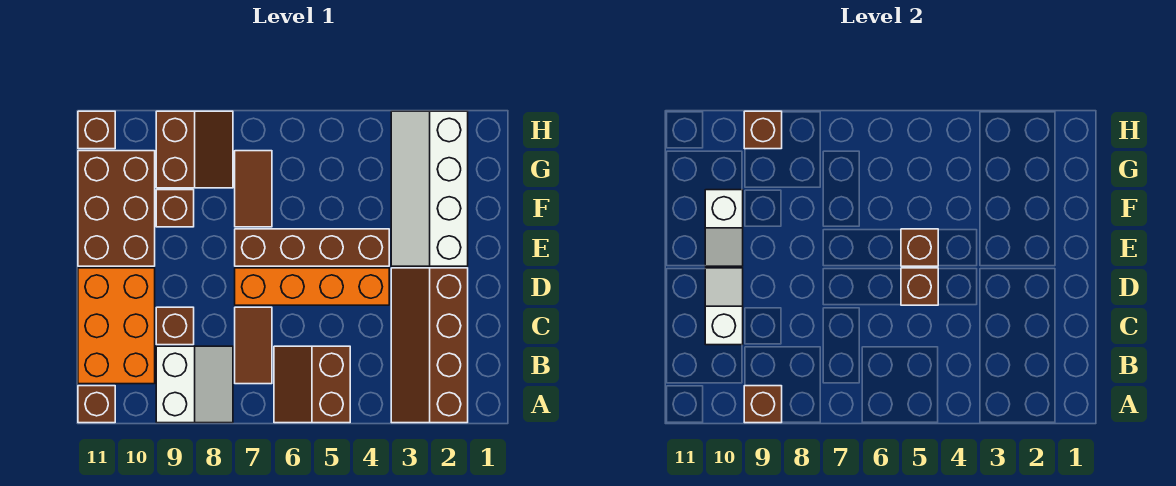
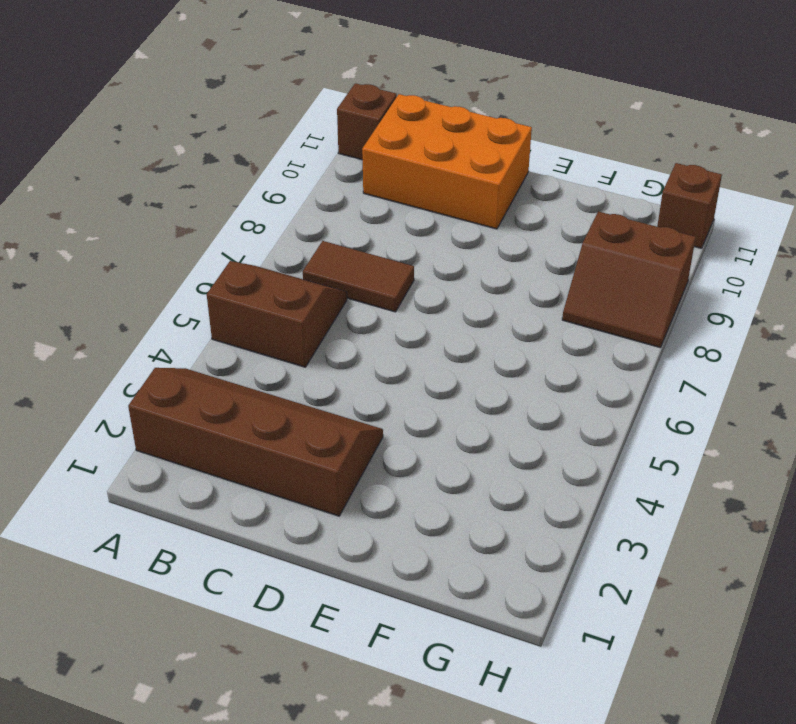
none -> white slope A8:B9 level 1 top 9
none -> brown brick C9 level 1
none -> orange brick D4:D7 level 1

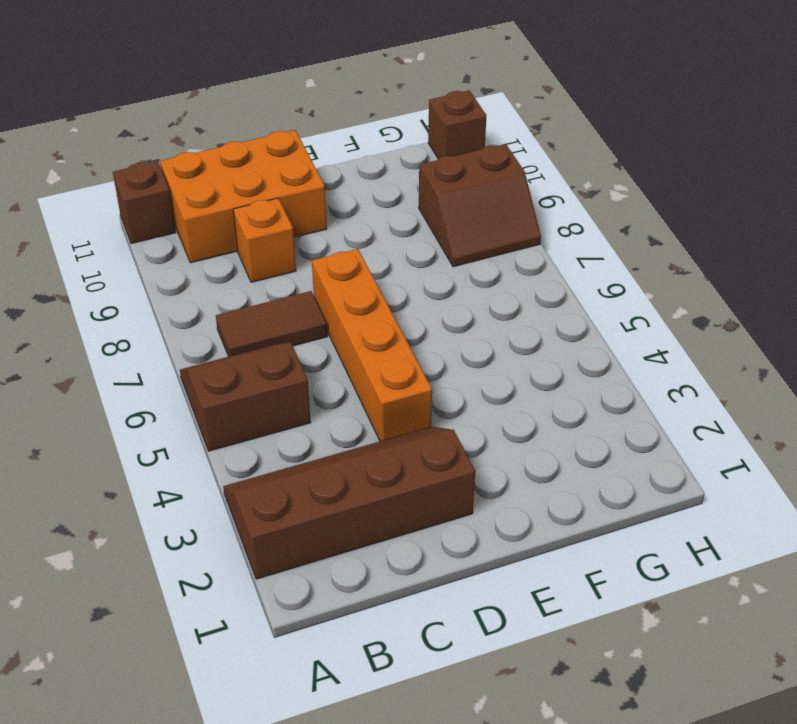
orange brick C9 level 1 -> brown brick C9 level 1
none -> white slope A8:B9 level 1 top 9
none -> white slope E2:H3 level 1 top 2
none -> brown brick E4:E7 level 1

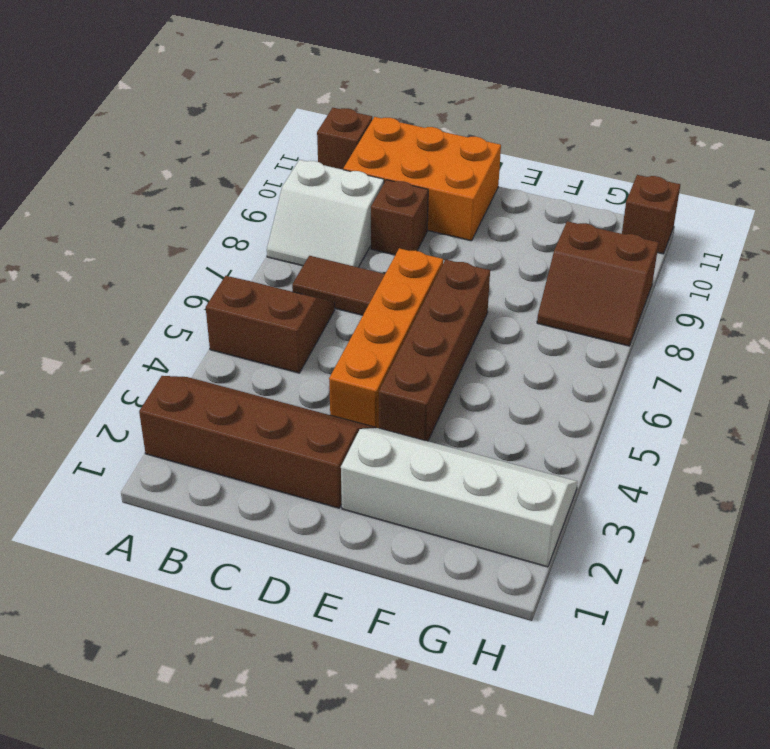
none -> brown brick E10:G11 level 1
none -> brown tile F7:G7 level 1
none -> brown brick F9 level 1

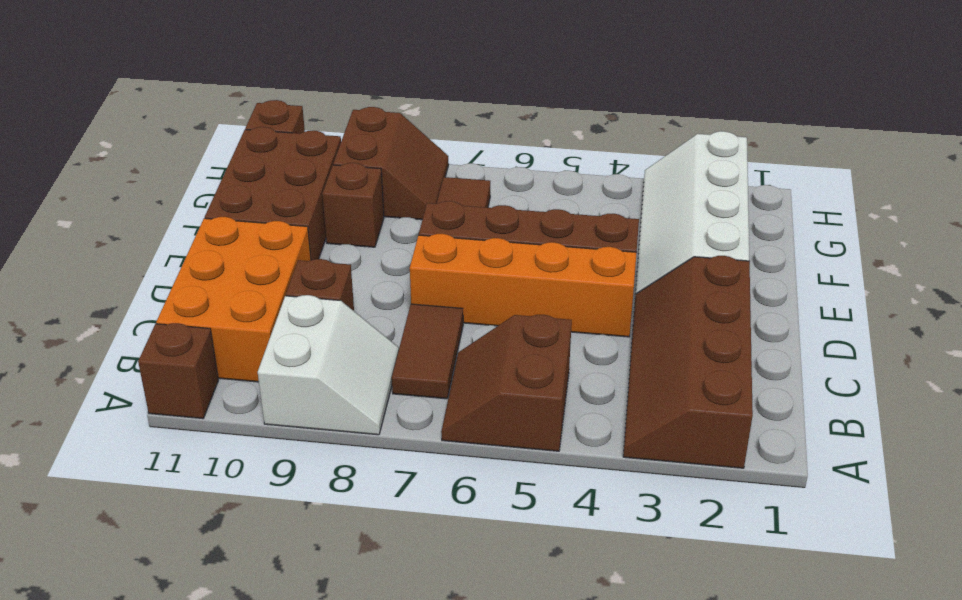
none -> brown brick A9 level 2
none -> white slope C10:D10 level 2 top C
none -> brown brick D5 level 2

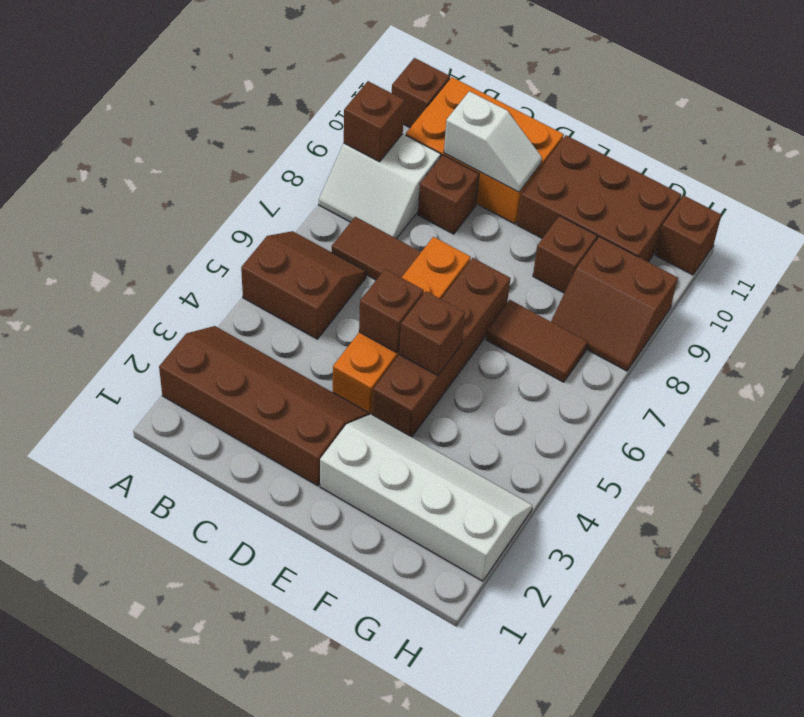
none -> white slope E10:F10 level 2 top F
none -> brown brick H9 level 2

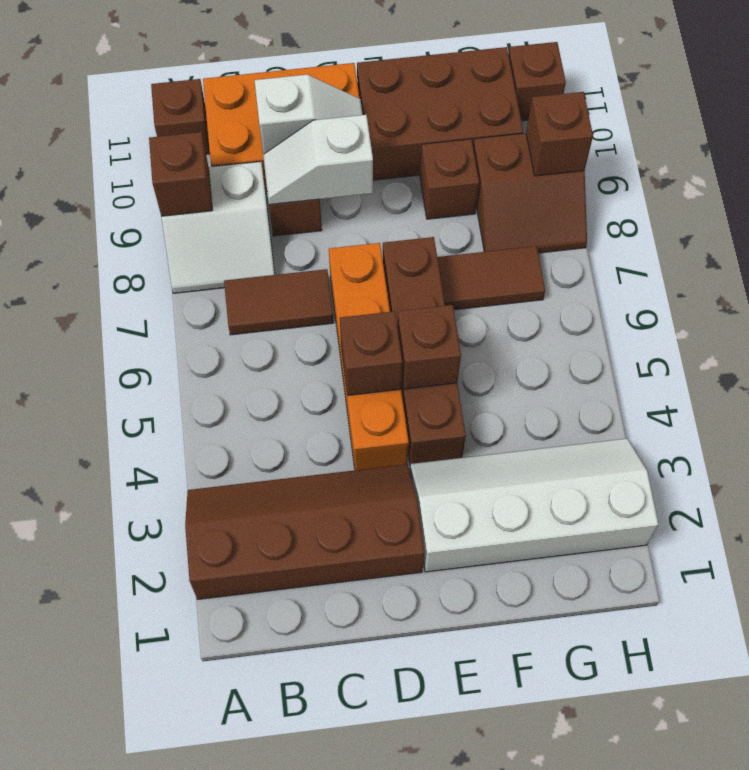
white slope C9:D9 level 2 top D -> white slope E10:F10 level 2 top F
none -> brown slope A5:B6 level 1 top 5

